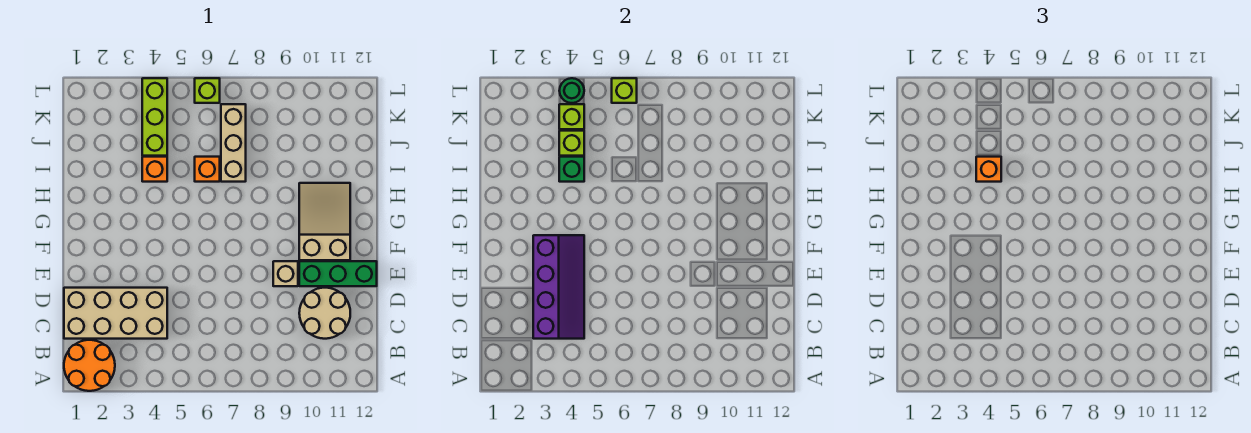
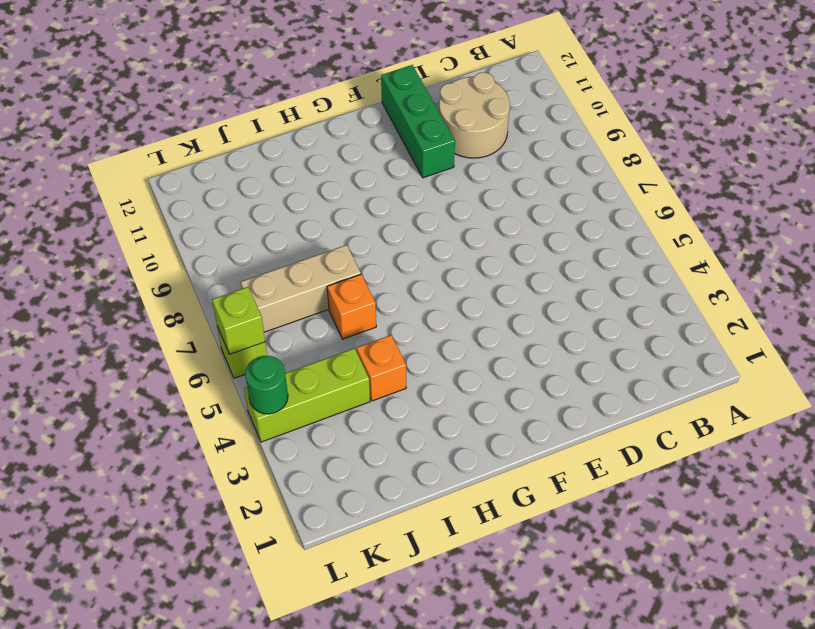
none -> orange round brick A1:B2 level 1
none -> tan brick C1:D4 level 1
none -> tan brick E9 level 1

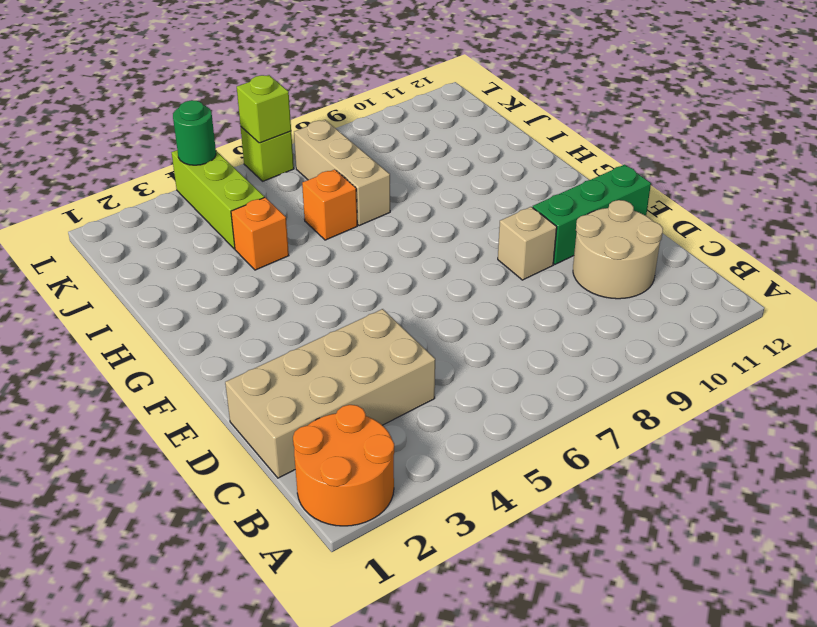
none -> tan slope F10:H11 level 1 top F
none -> purple slope C3:F4 level 2 top 3
none -> green brick I4 level 2

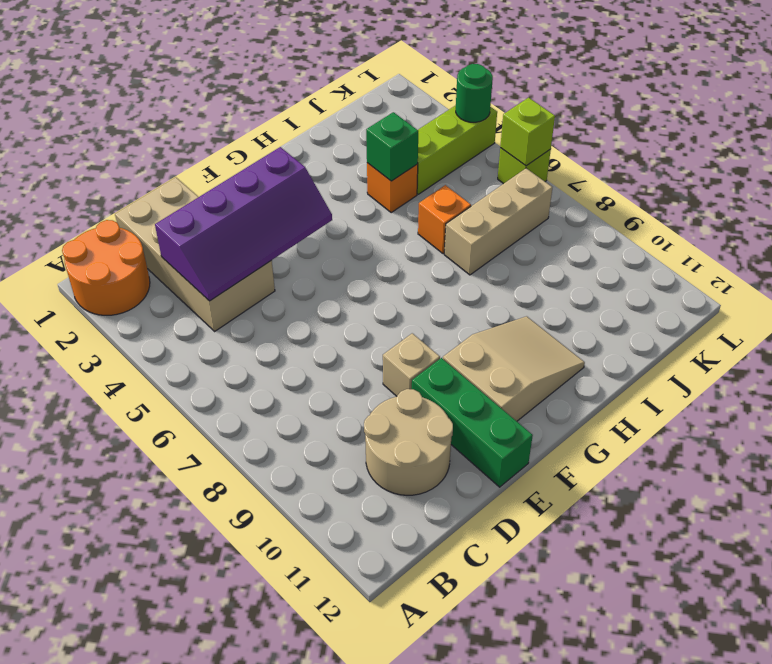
none -> lime brick J4 level 2
none -> lime brick K4 level 2
none -> orange brick I4 level 3

